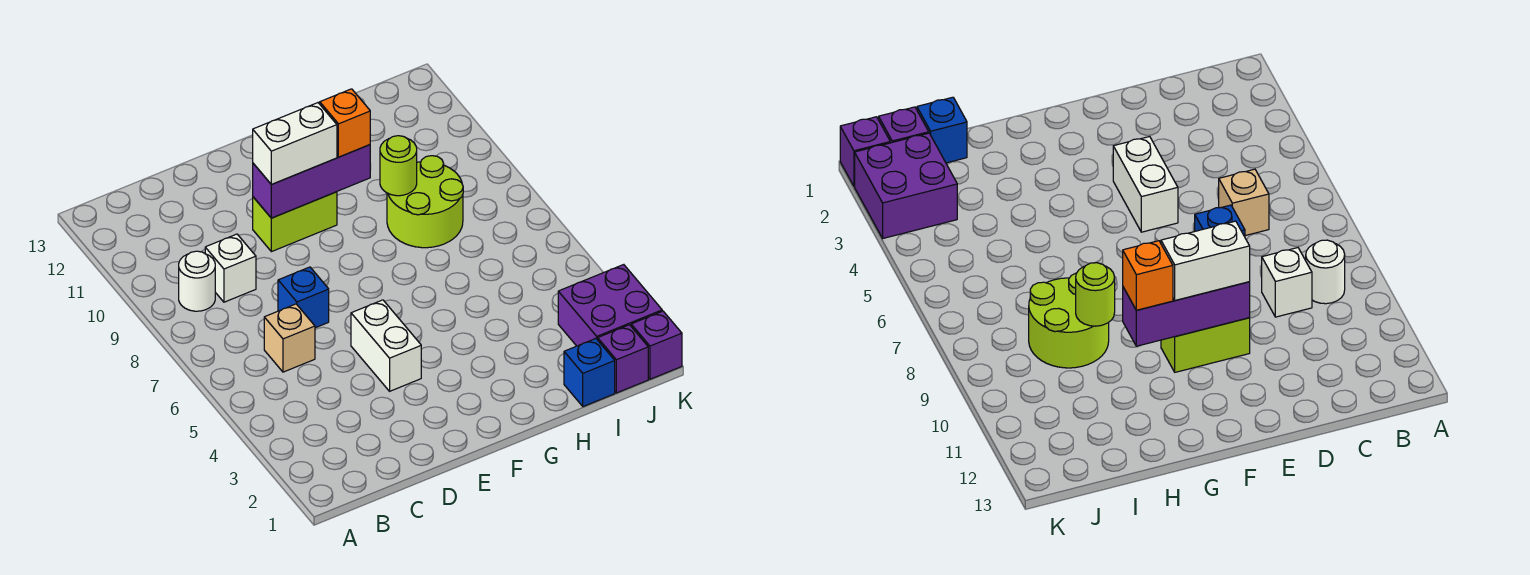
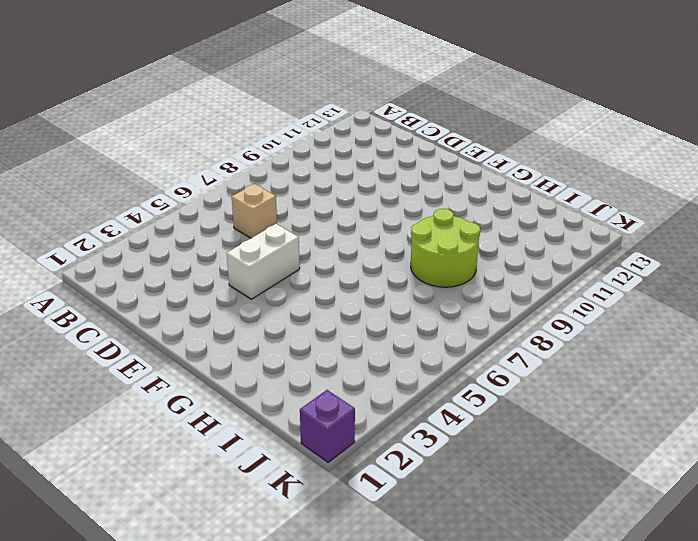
none -> white round brick B9 level 1
none -> white brick C9 level 1
none -> blue brick D7 level 1

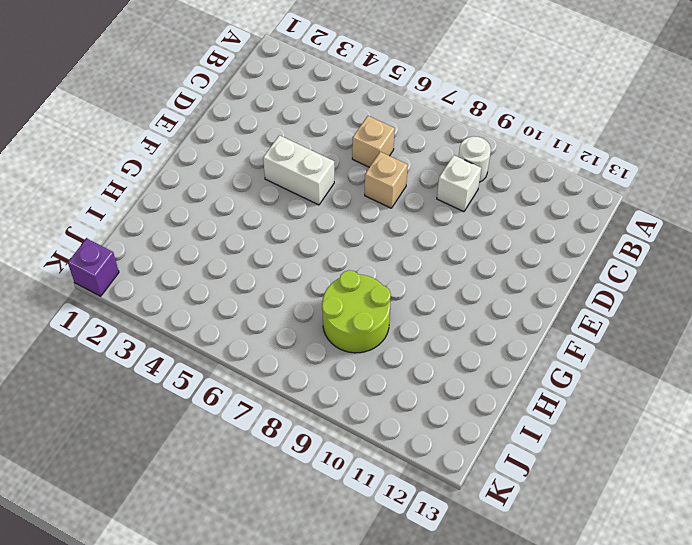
tan brick D7 level 1 -> blue brick D7 level 1
none -> lime brick E10:F10 level 1
none -> blue brick I1 level 1
none -> purple brick J1 level 1

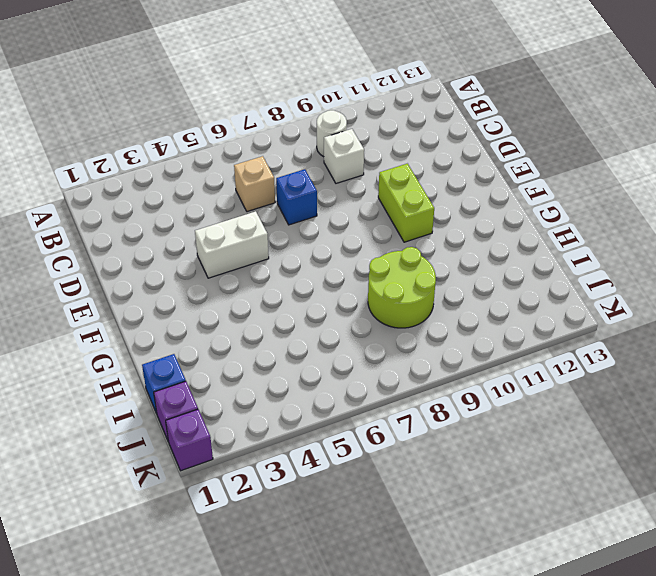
none -> purple brick J2:K3 level 1
none -> purple brick E10:G10 level 2
none -> lime round brick H9 level 2

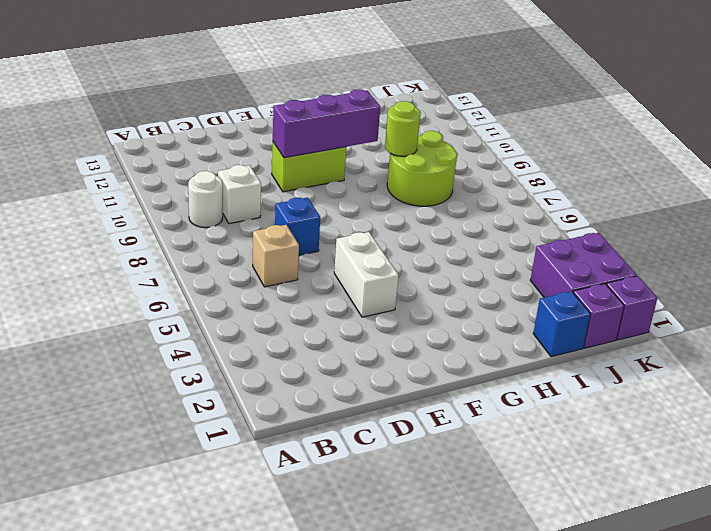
none -> white brick E10:F10 level 3
none -> orange brick G10 level 3

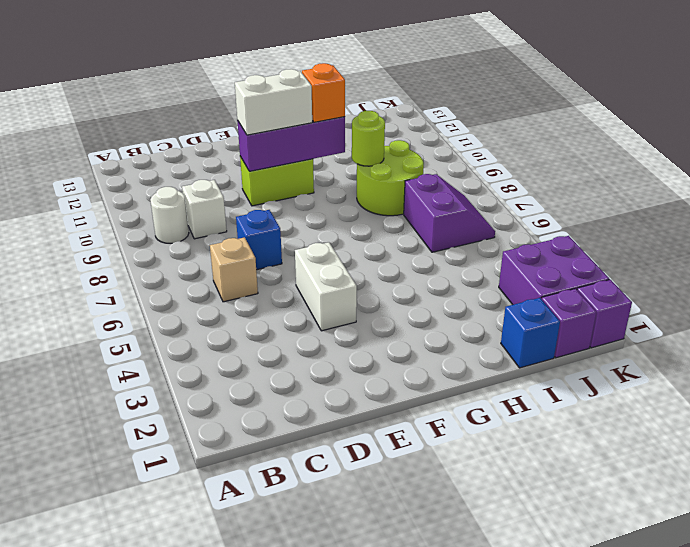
purple slope I6:J7 level 1 top I -> none

